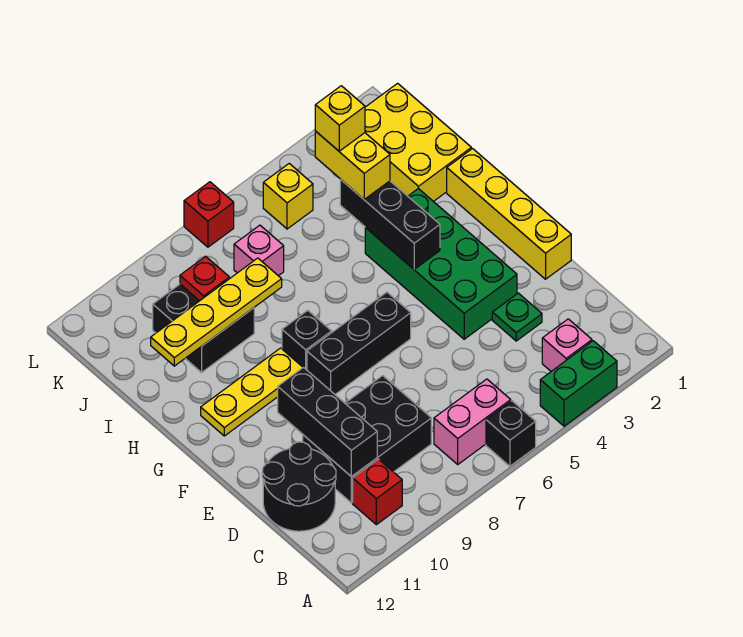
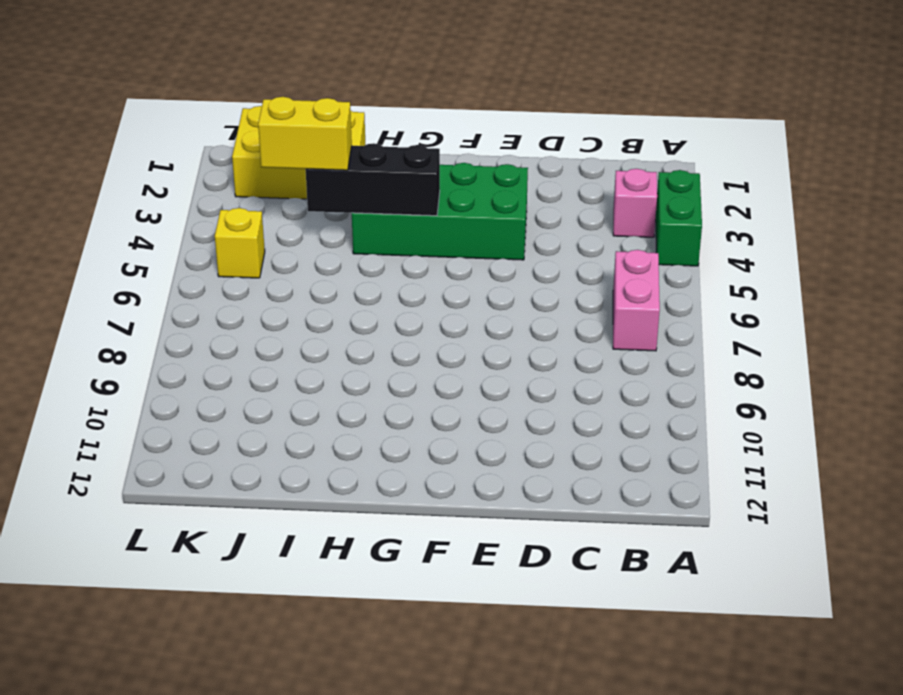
none -> black brick A6 level 1
none -> red brick B10 level 1
none -> black brick C8:D10 level 1

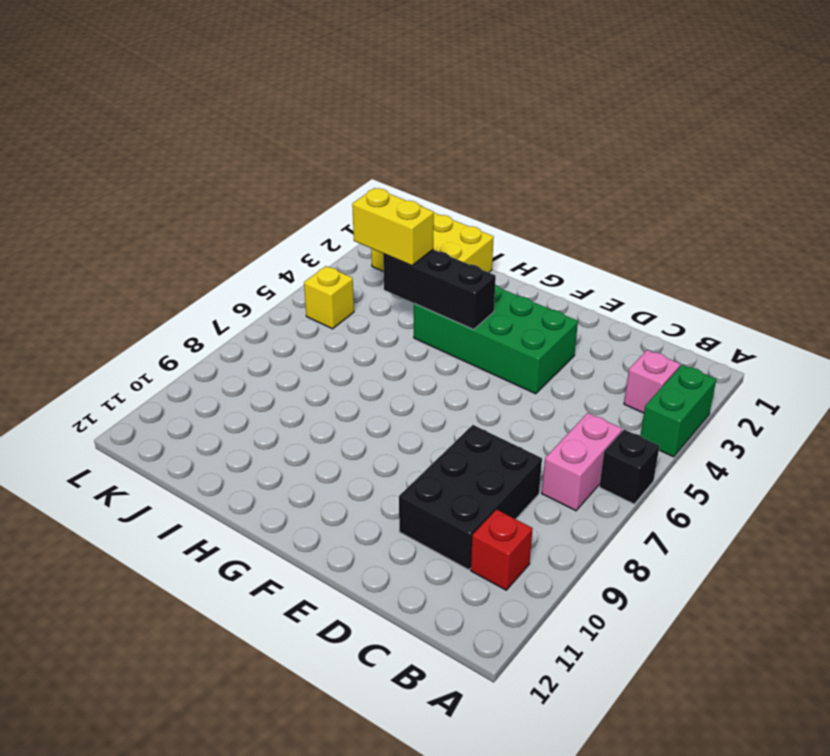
none -> black round brick C11:D12 level 1
none -> green plate D3 level 1
none -> yellow brick E1:H1 level 1

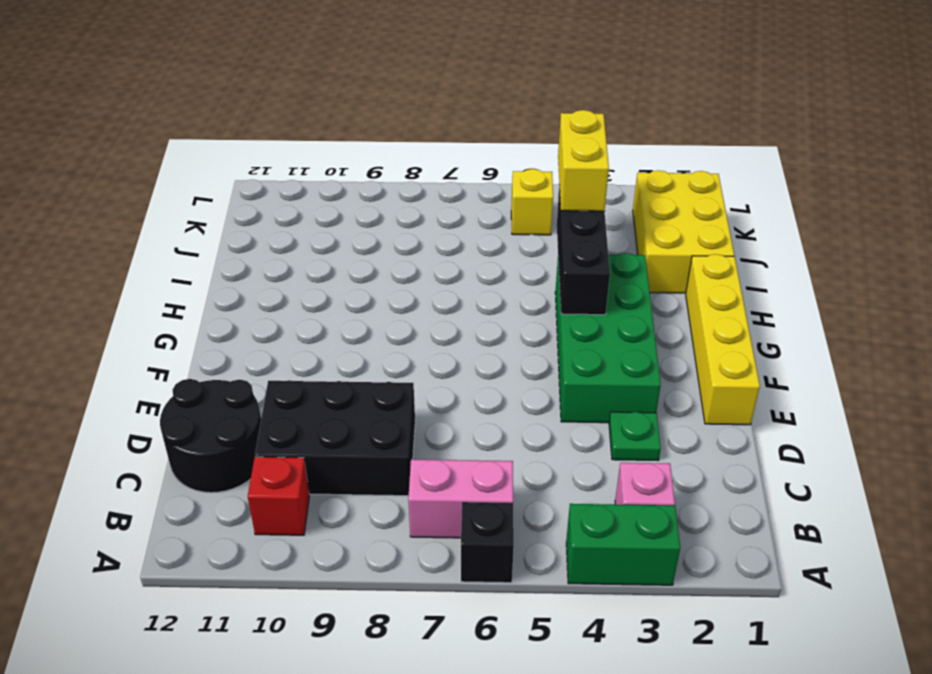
none -> black brick F6:F8 level 1
none -> black brick G8 level 1
none -> yellow plate G9:G11 level 1

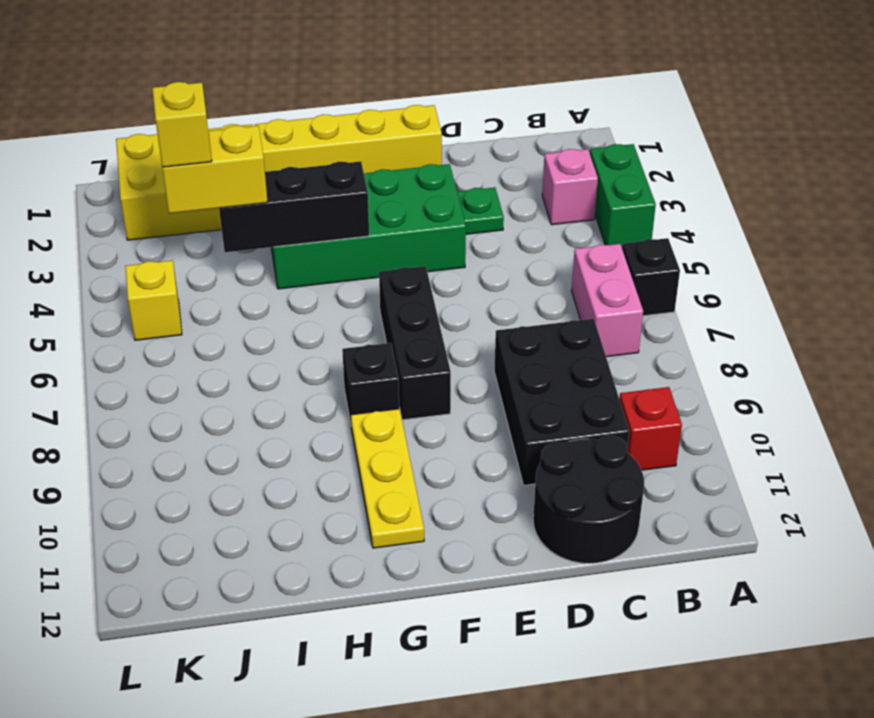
none -> black brick I9:J10 level 1
none -> pink brick J7 level 1
none -> red brick L7 level 1

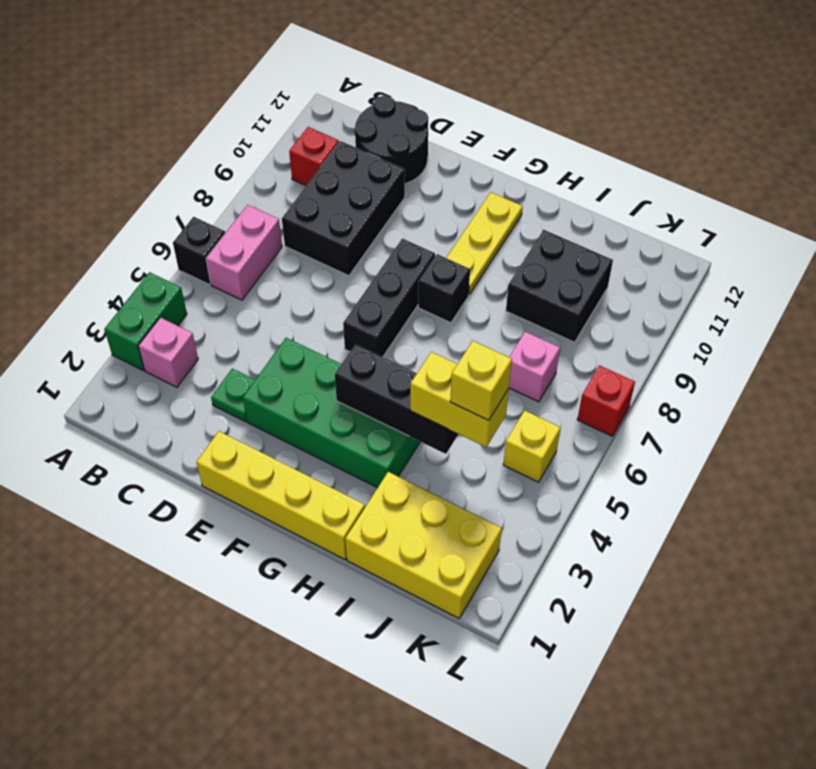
none -> black brick C10:E10 level 2
none -> yellow plate I8:I11 level 2
none -> red plate J9 level 2

